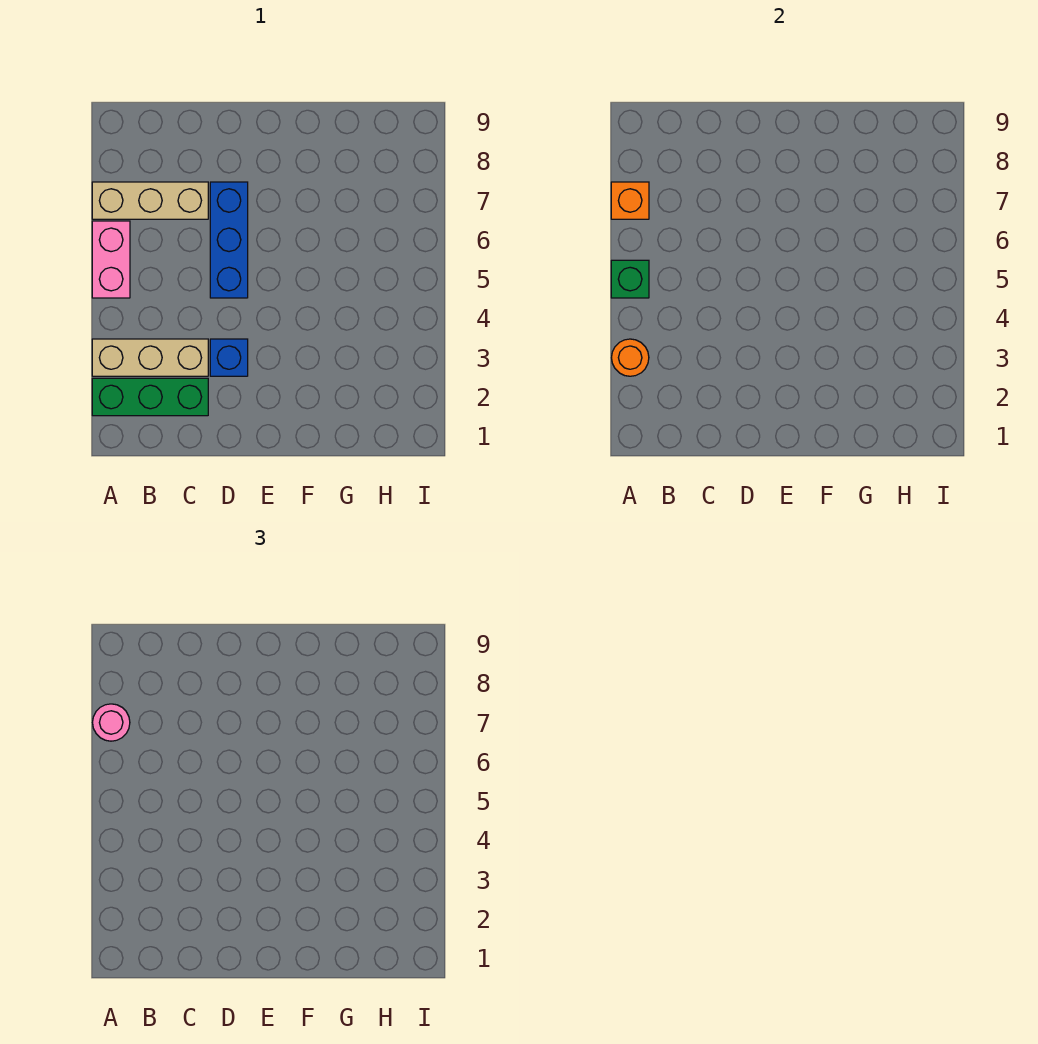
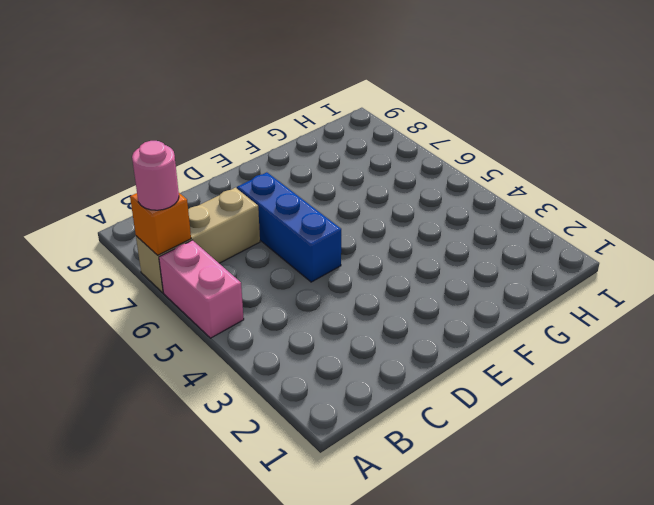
none -> green brick A2:C2 level 1
none -> tan brick A3:C3 level 1

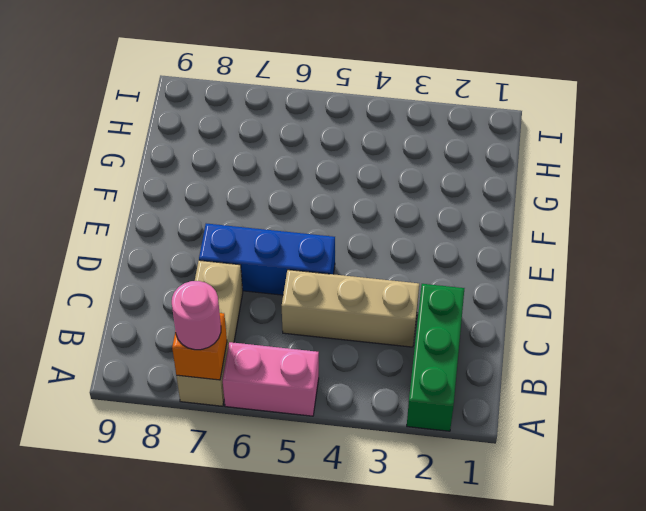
tan brick C3:C5 level 1 -> tan brick A3:C3 level 1
none -> blue brick D3 level 1
none -> orange round brick A3 level 2

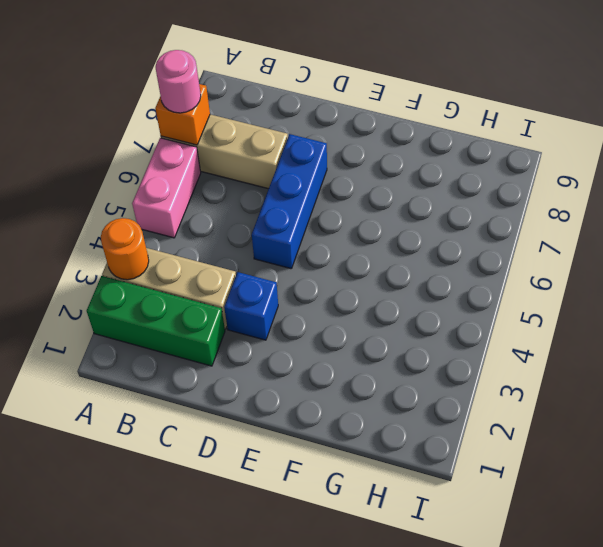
none -> green brick A5 level 2

